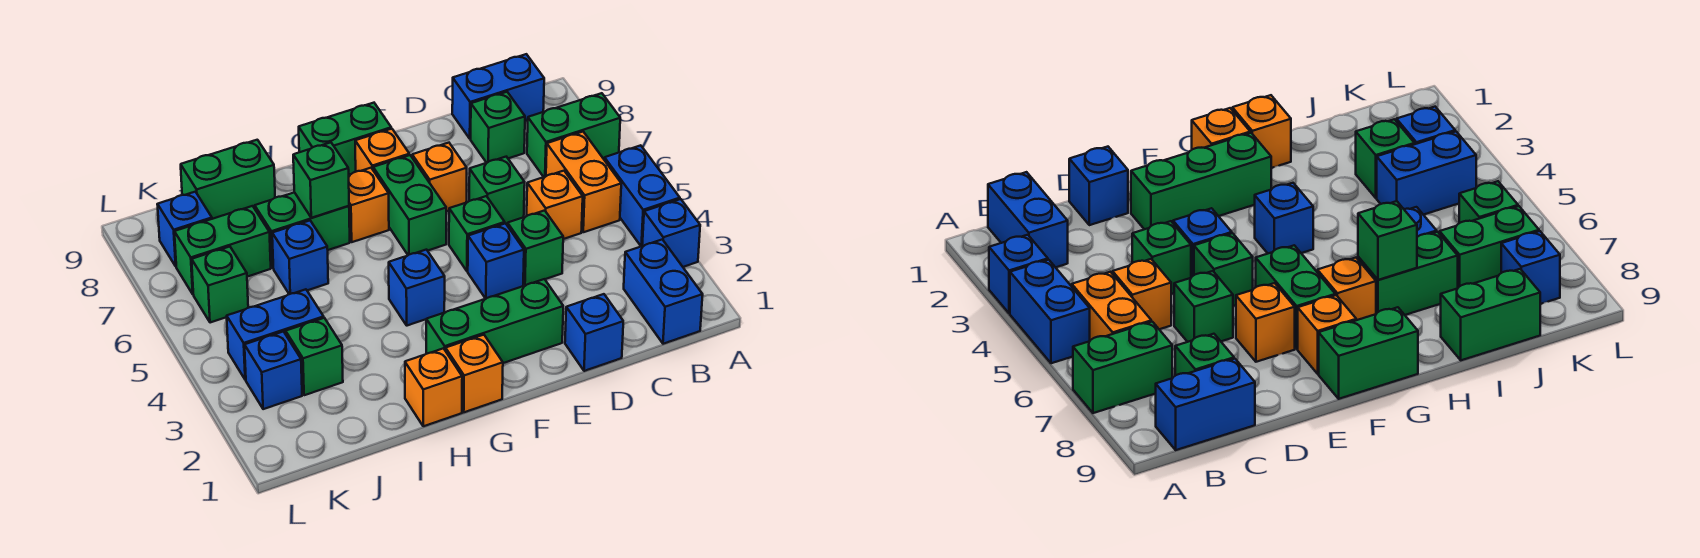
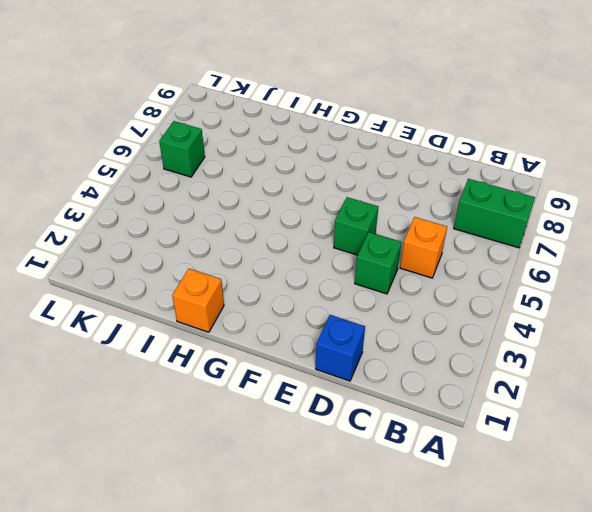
none -> blue brick A3 level 1
none -> blue brick A4:A5 level 1
none -> blue brick B1:B2 level 1
none -> orange brick B5:B6 level 1

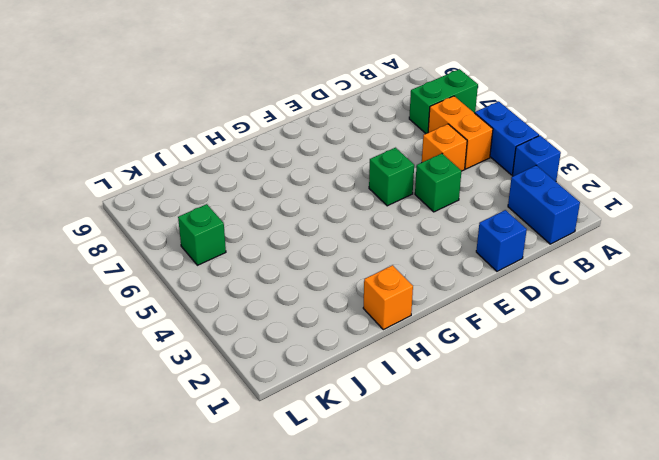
none -> blue brick B9:C9 level 1
none -> green brick C8 level 1
none -> green brick D6 level 1
none -> green brick E2:G2 level 1

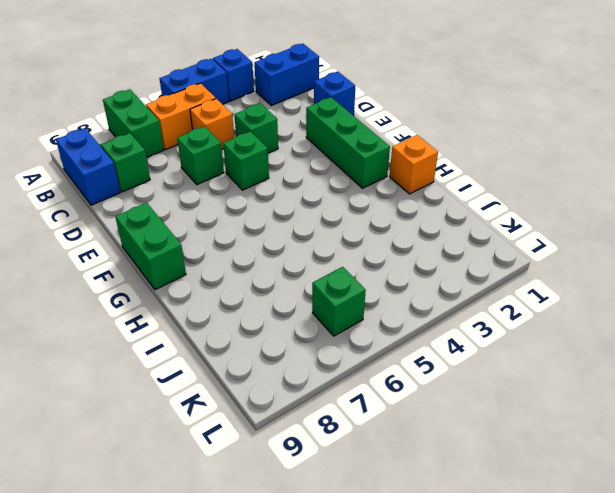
none -> blue brick E4 level 1
none -> orange brick E7 level 1
none -> green brick F6:F7 level 1
none -> orange brick F8 level 1

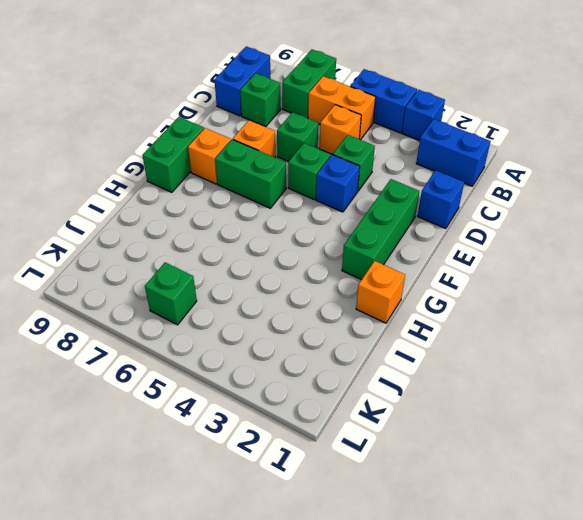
none -> orange brick G1 level 1
none -> blue brick G4 level 1
none -> orange brick G7 level 1
none -> green brick H7:I7 level 1

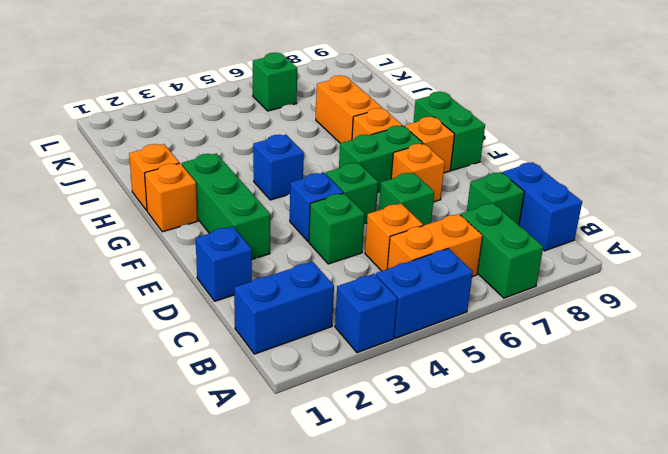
orange brick H7:I7 level 1 -> green brick H7:I7 level 1
none -> blue brick I6 level 1
none -> green brick I9:J9 level 1
none -> green brick J3 level 1
none -> blue brick J4:K4 level 1

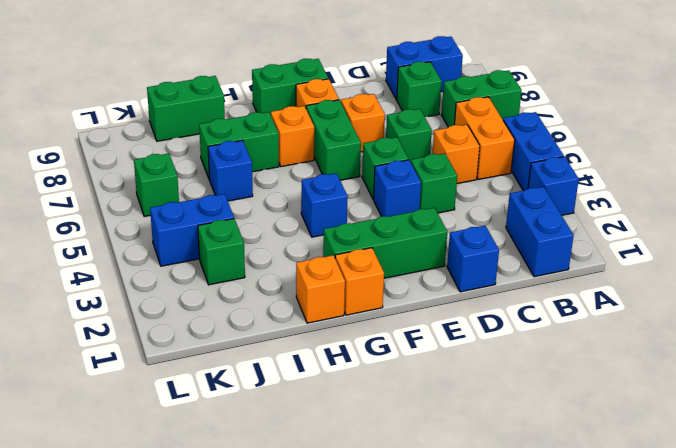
none -> green brick J7:K7 level 1
none -> blue brick K3 level 1
none -> blue brick K8 level 1
none -> green brick H7 level 2

